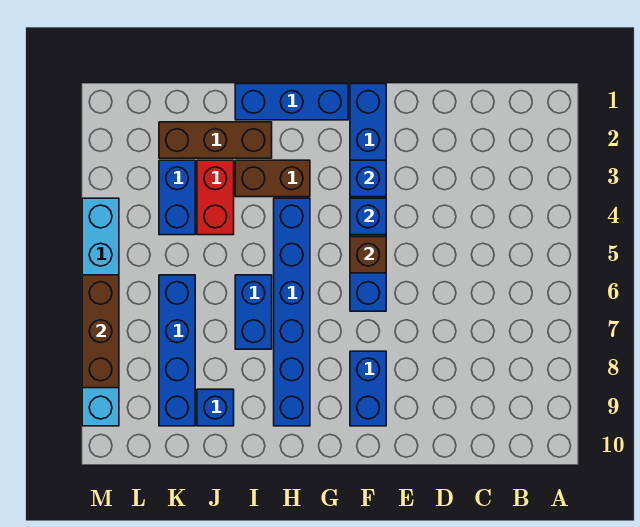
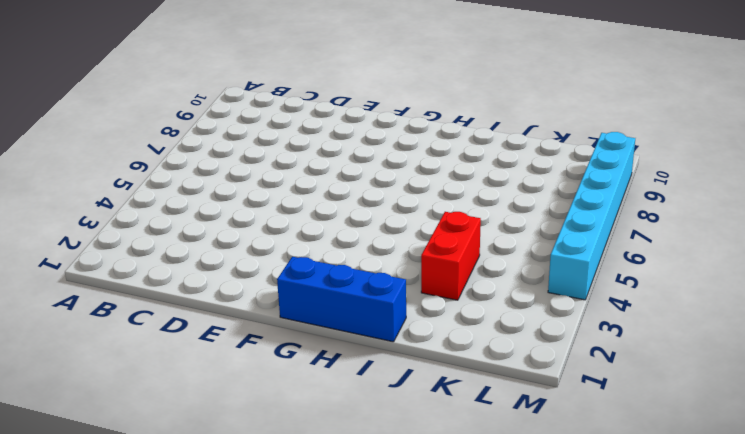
none -> blue brick F1:F6 level 1
none -> blue brick F8:F9 level 1
none -> brown brick H3:I3 level 1

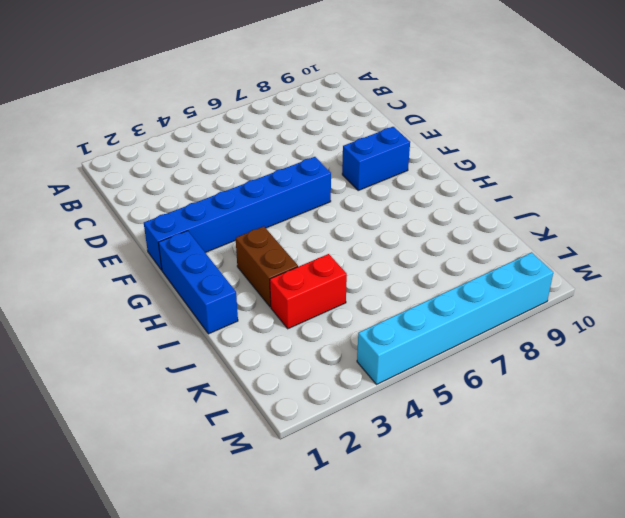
none -> blue brick H4:H9 level 1
none -> brown brick I2:K2 level 1
none -> blue brick I6:I7 level 1

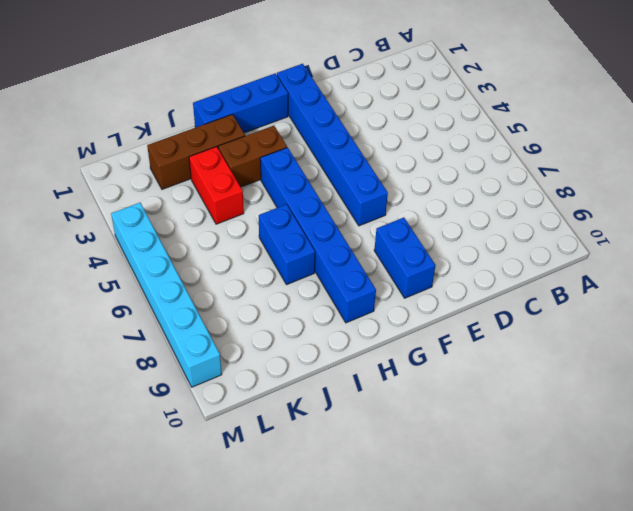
none -> blue brick J9 level 1
none -> blue brick K3:K4 level 1
none -> blue brick K6:K9 level 1

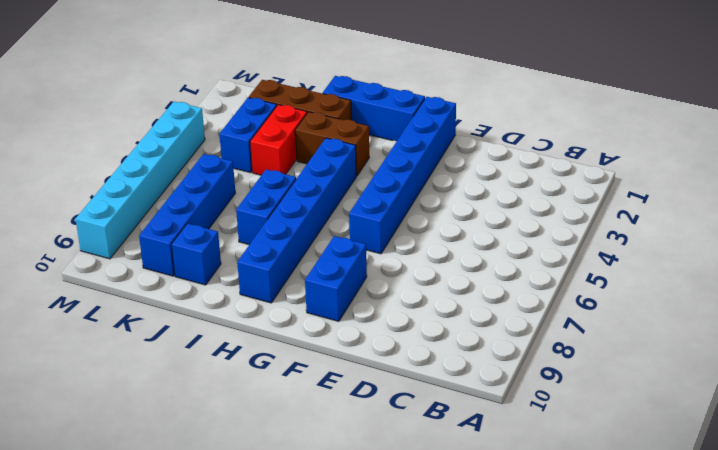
none -> blue brick F3 level 2
none -> blue brick F4 level 2
none -> brown brick F5 level 2

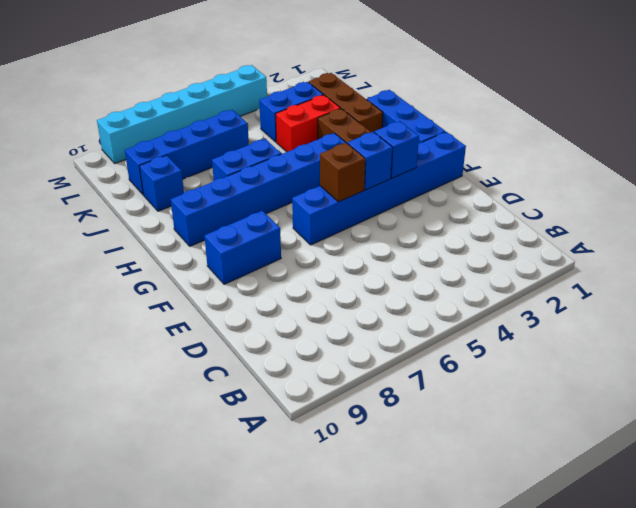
none -> brown brick M6:M8 level 2

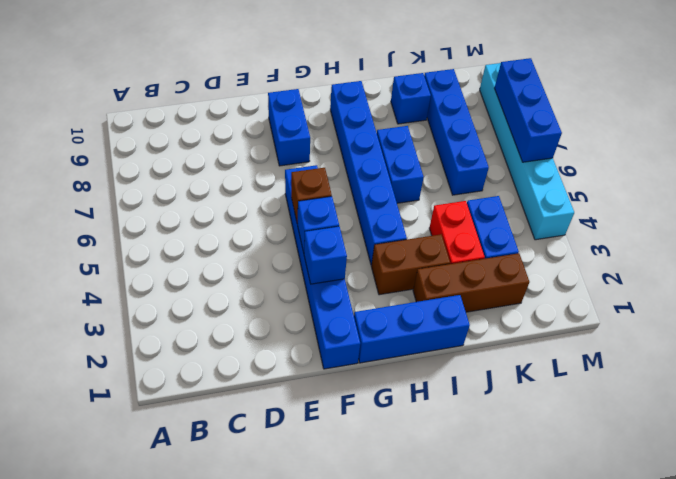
blue brick M6:M8 level 2 -> brown brick M6:M8 level 2

